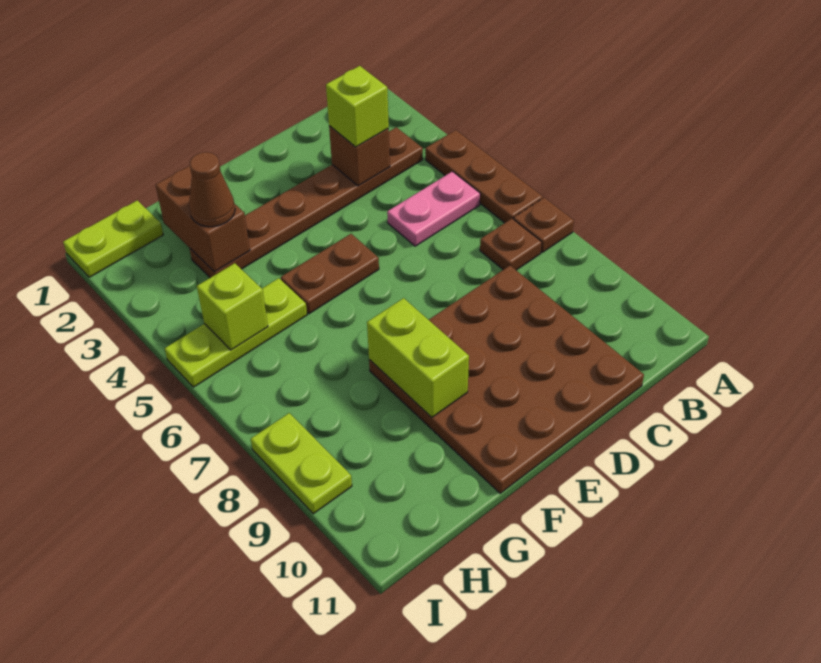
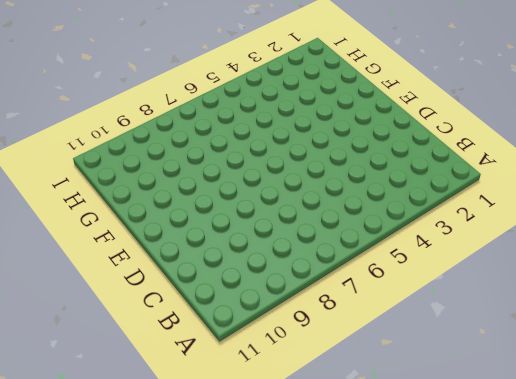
none -> brown plate A4:A6 level 1
none -> brown plate A7 level 1
none -> brown plate B3:G3 level 1

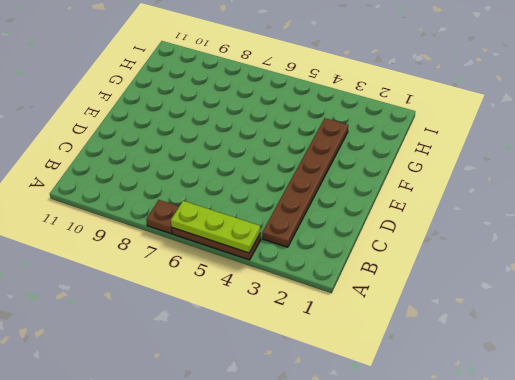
lime plate A4:A6 level 2 -> lime plate G5:I5 level 1
none -> pink plate B5:C5 level 1
none -> brown plate B7 level 1
none -> brown plate C8:F11 level 1

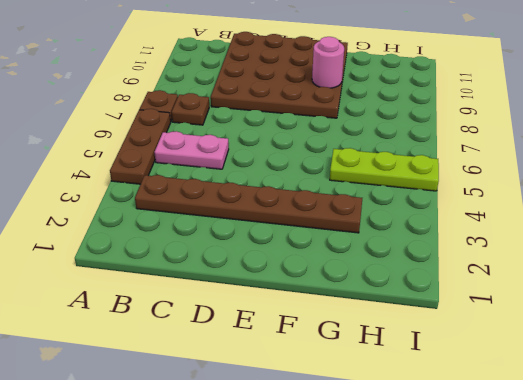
pink round brick F9 level 2 -> lime brick F8:F9 level 2
none -> brown plate E5:F5 level 1
none -> lime plate H1:I1 level 1
none -> lime plate I8:I9 level 1

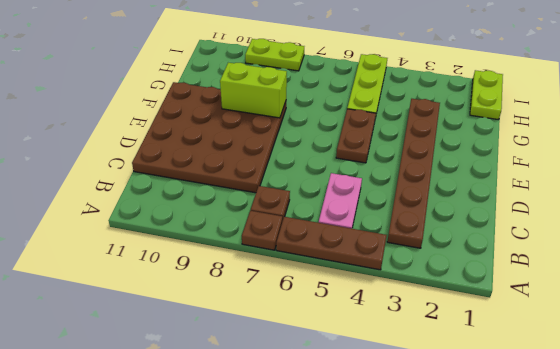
none -> brown brick C3 level 2
none -> brown brick G2:G3 level 2
none -> lime brick H5 level 2

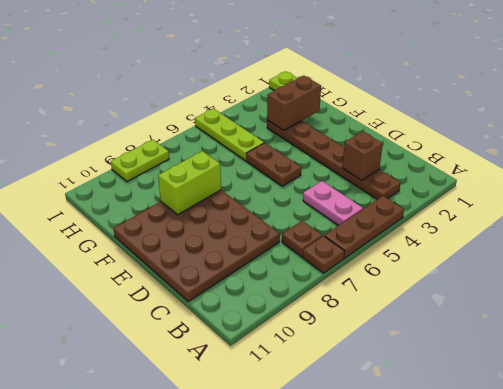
none -> lime brick H5 level 2
none -> lime brick C3 level 3
none -> brown cone G3 level 3

